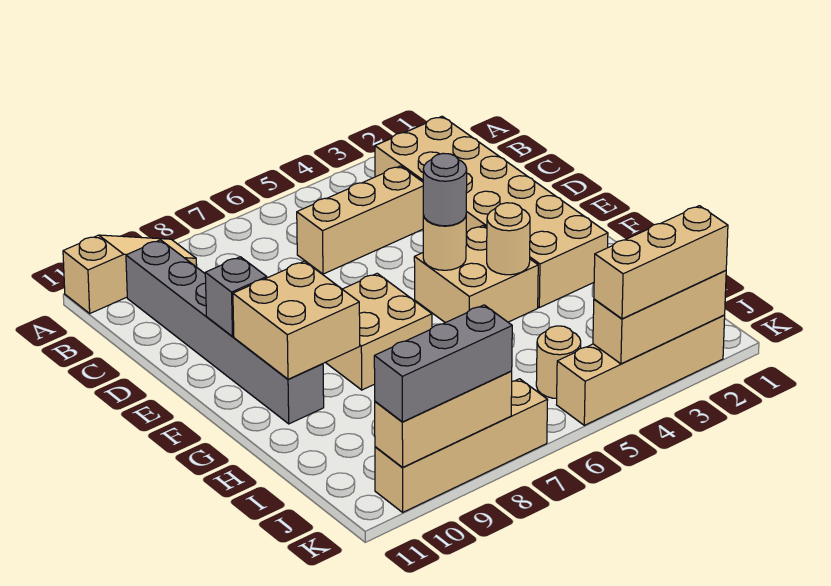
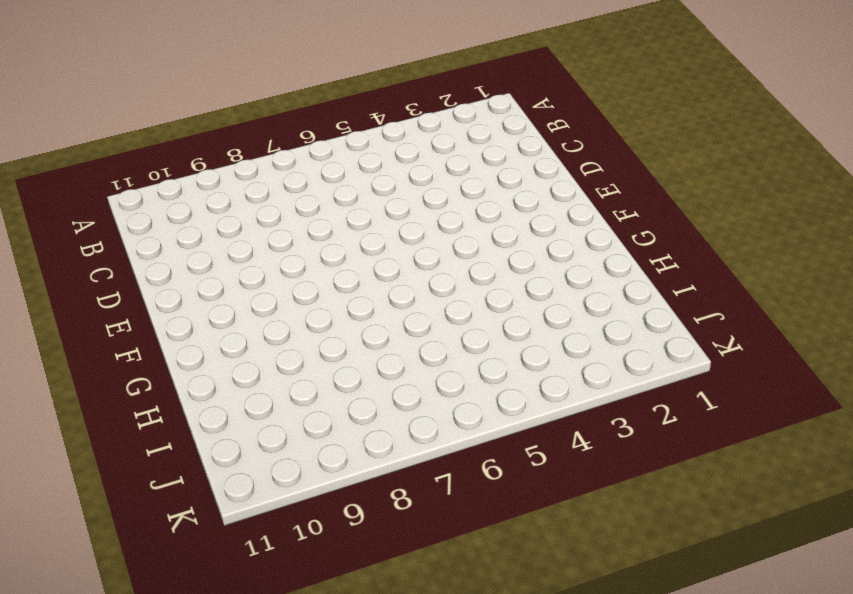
none -> tan slope A9:A11 level 1 top 11
none -> tan brick B2:G3 level 1
none -> grey brick B10:G10 level 1

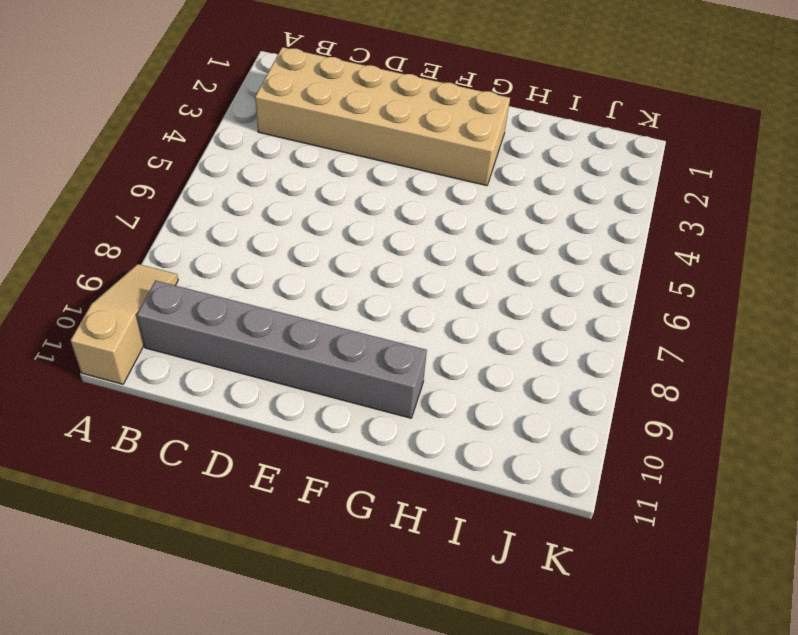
none -> tan brick C4:C6 level 1
none -> tan brick F4:G5 level 1
none -> tan brick F7:G8 level 1

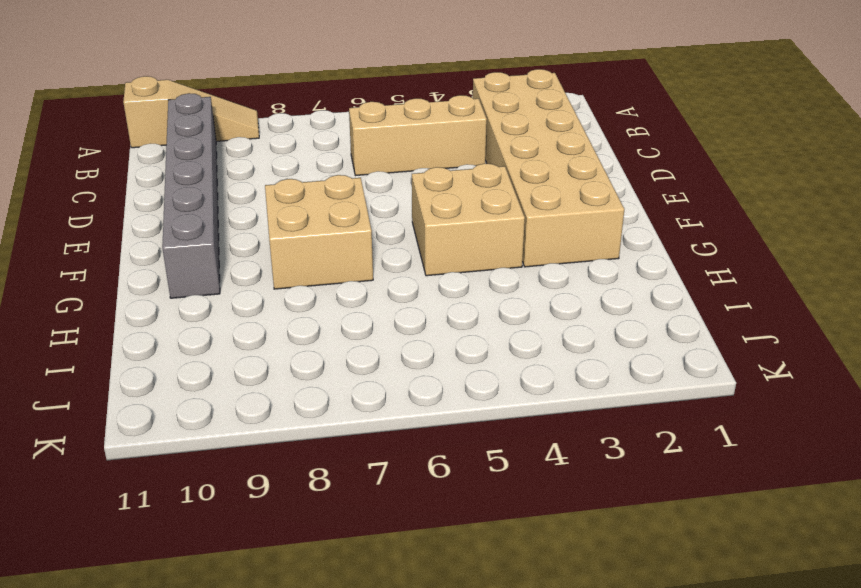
none -> tan round brick J5 level 1
none -> tan brick K2:K5 level 1
none -> tan brick K7:K10 level 1

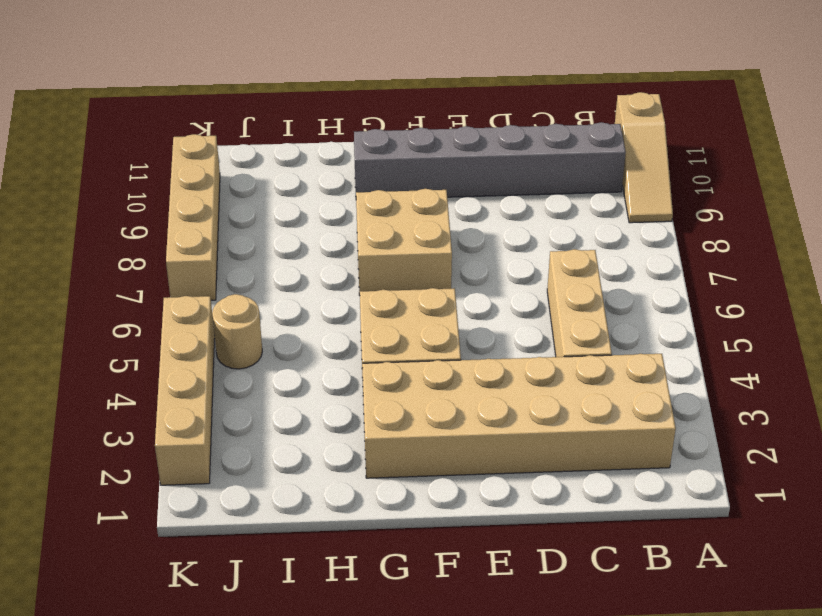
none -> grey brick E10 level 2
none -> tan round brick F5 level 2
none -> tan brick F9:G10 level 2

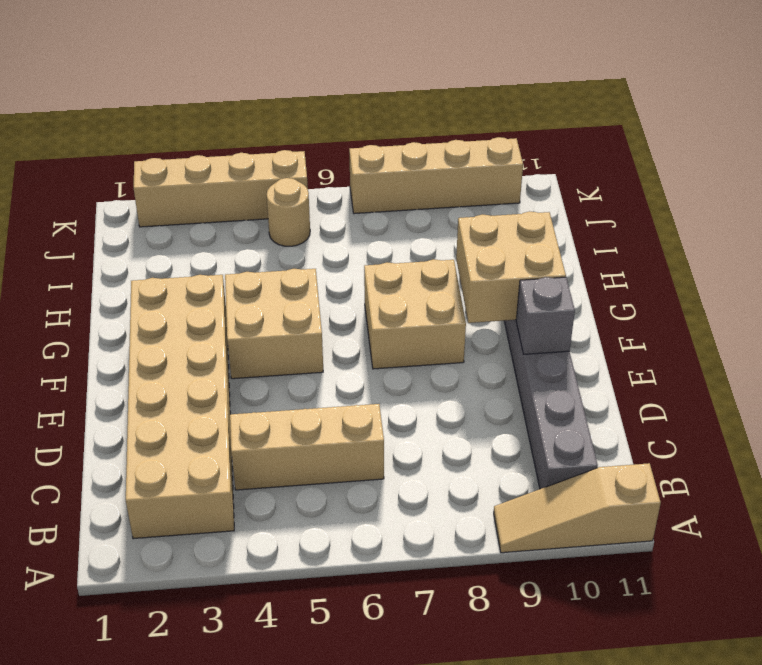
none -> tan round brick F5 level 2
none -> tan round brick G4 level 2
none -> tan brick K2:K4 level 2

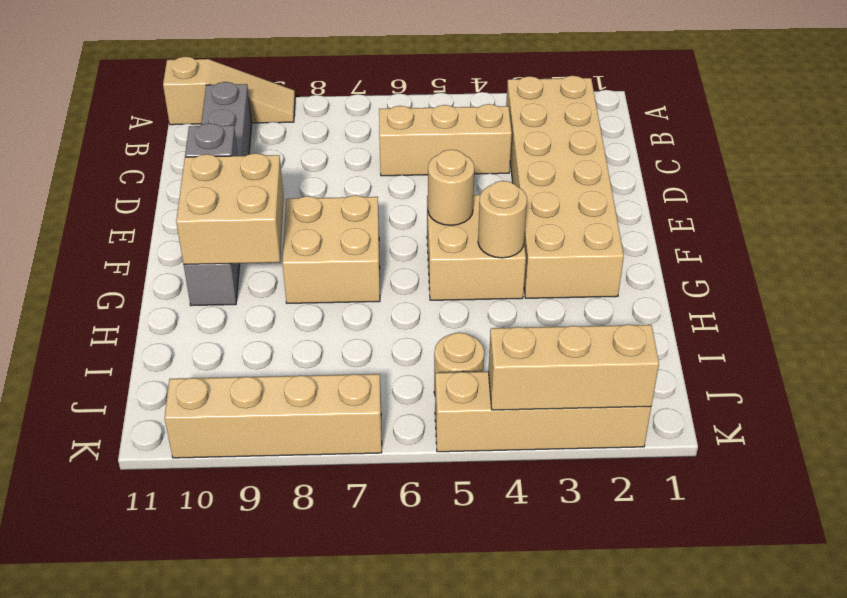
none -> tan brick K8:K10 level 2
none -> grey round brick F5 level 3
none -> tan brick K2:K4 level 3

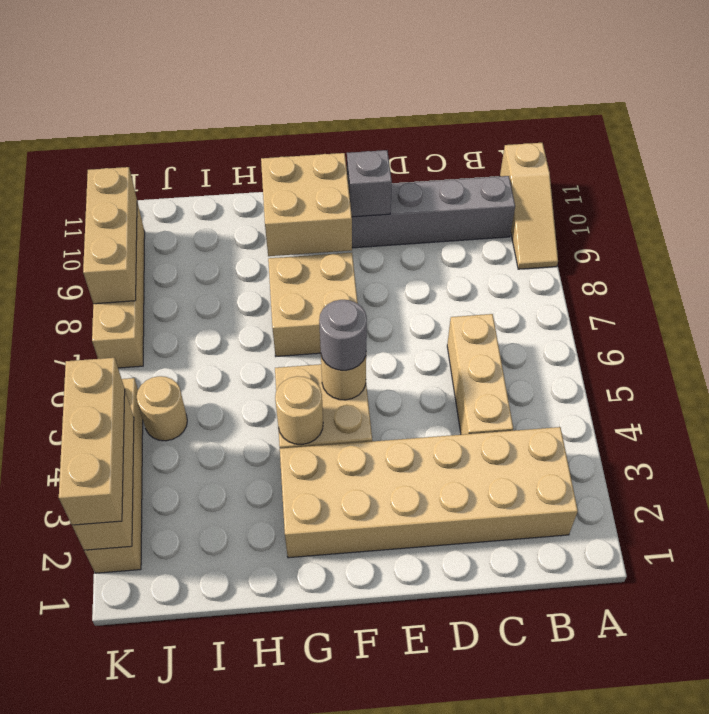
none -> grey brick K8:K10 level 3

